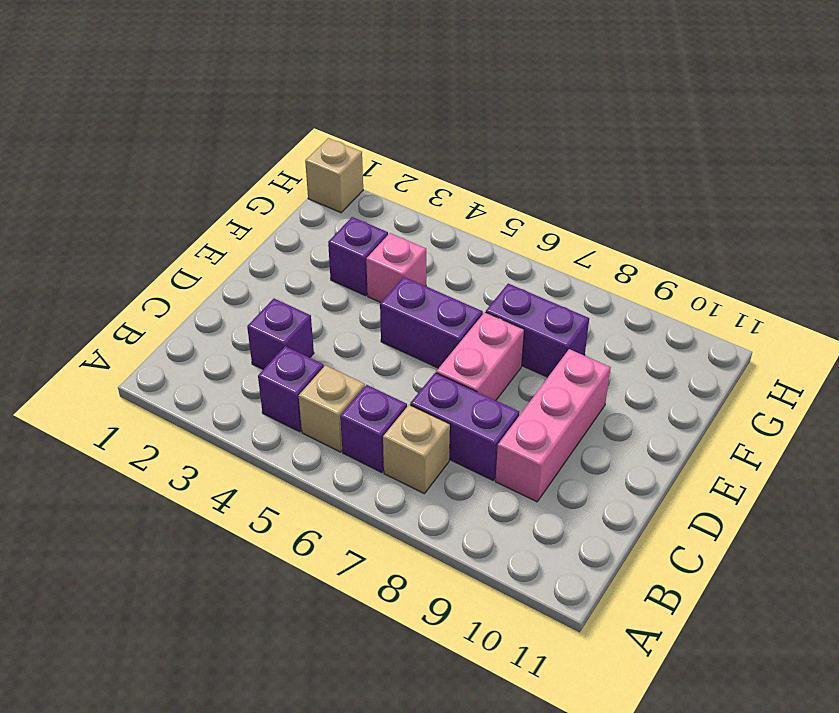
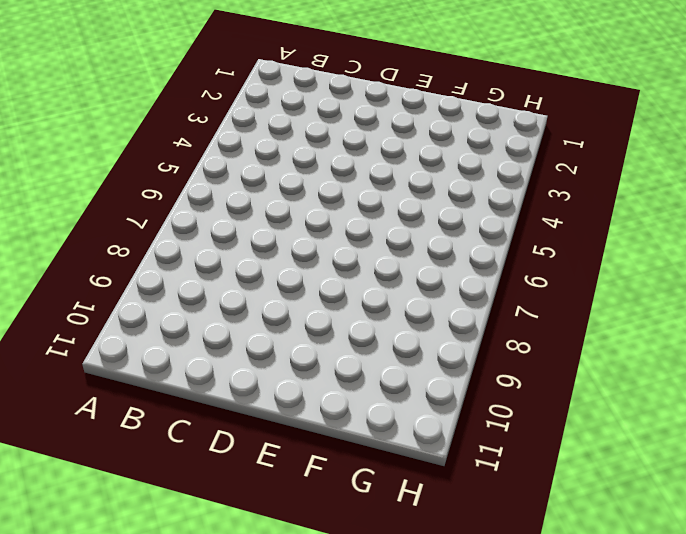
none -> purple brick B4 level 1
none -> tan brick B5 level 1
none -> purple brick B6 level 1

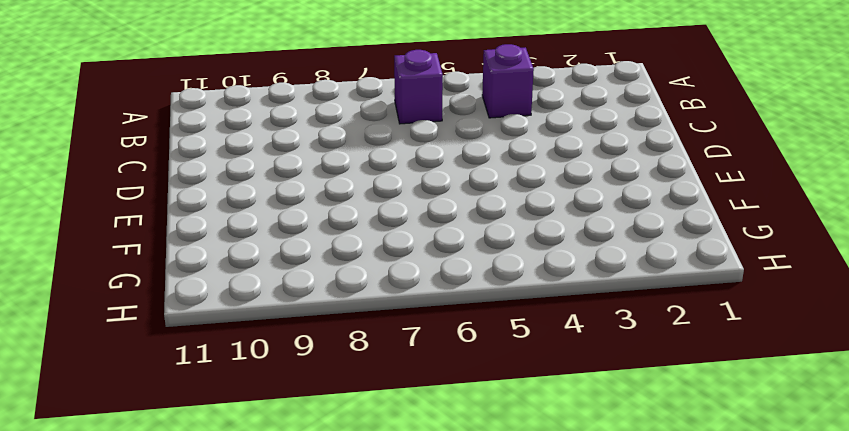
none -> tan brick B5 level 1
none -> tan brick B7 level 1
none -> purple brick C3 level 1

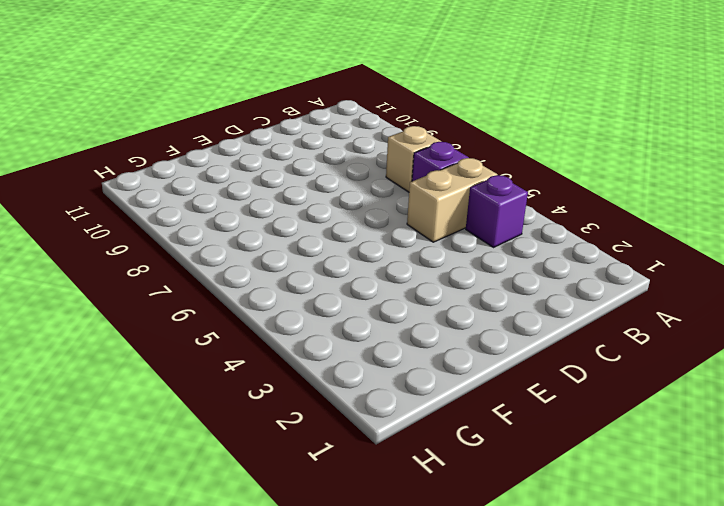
tan brick B5:C5 level 1 -> tan brick B5 level 1
none -> purple brick C3 level 1
none -> purple brick C7:C8 level 1
none -> pink brick C9:E9 level 1

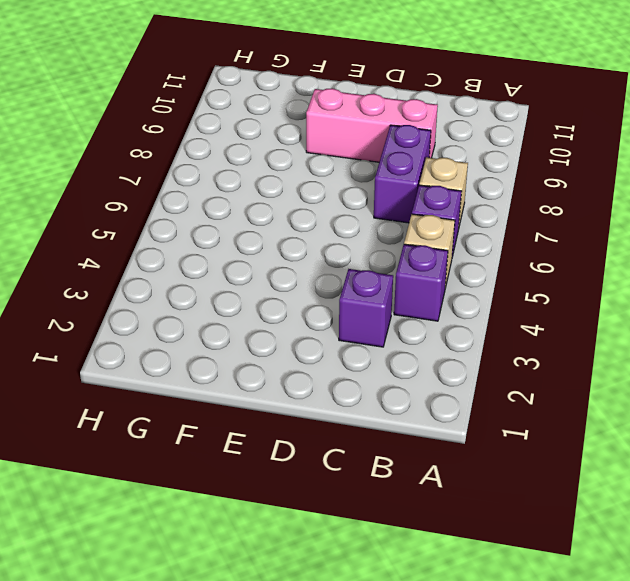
none -> pink brick D7:E7 level 1
none -> purple brick E5:E6 level 1
none -> purple brick F3 level 1

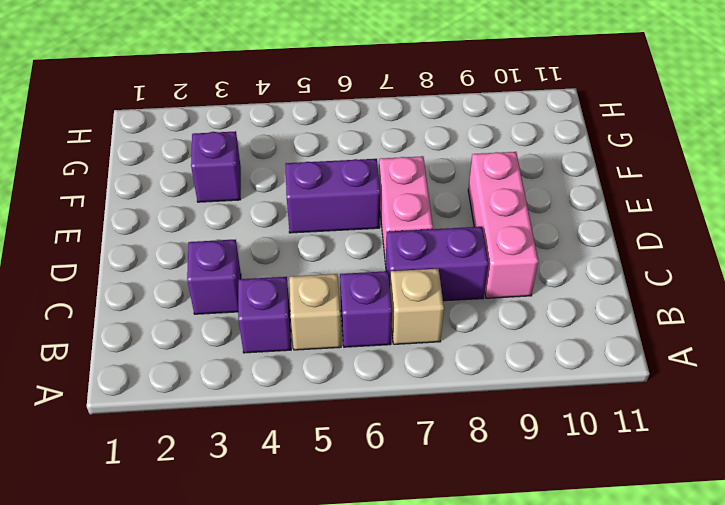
none -> pink brick F4 level 1
none -> purple brick F7:F8 level 1
none -> tan brick H1 level 1

